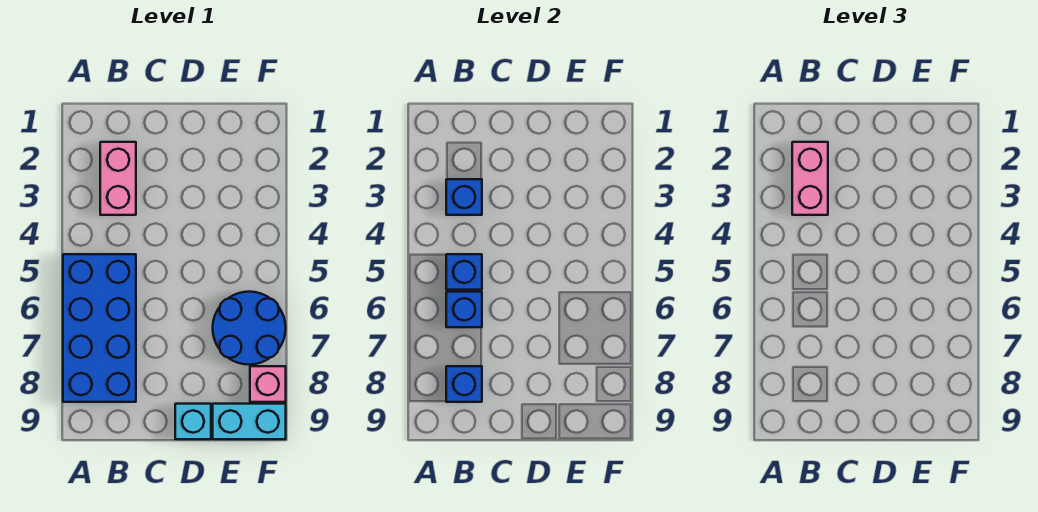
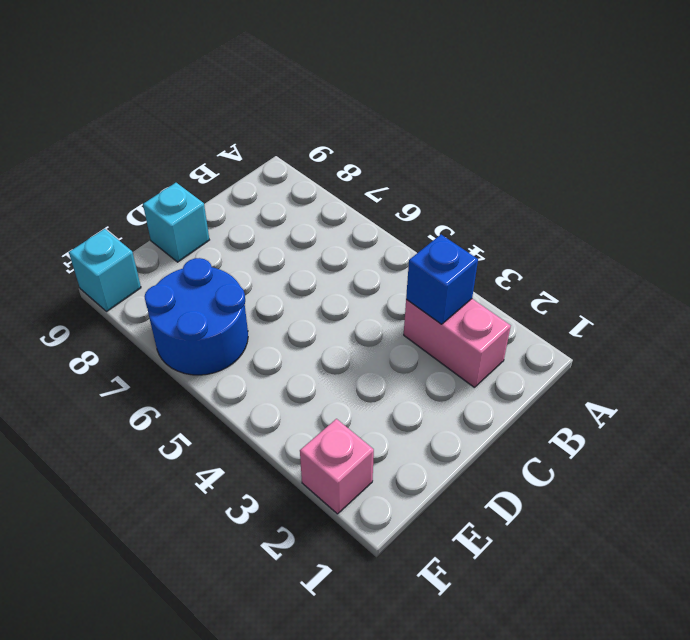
pink brick F2 level 1 -> pink brick F8 level 1
cyan brick F9 level 1 -> cyan brick E9:F9 level 1
none -> blue brick A5:B8 level 1
none -> blue brick B5 level 2

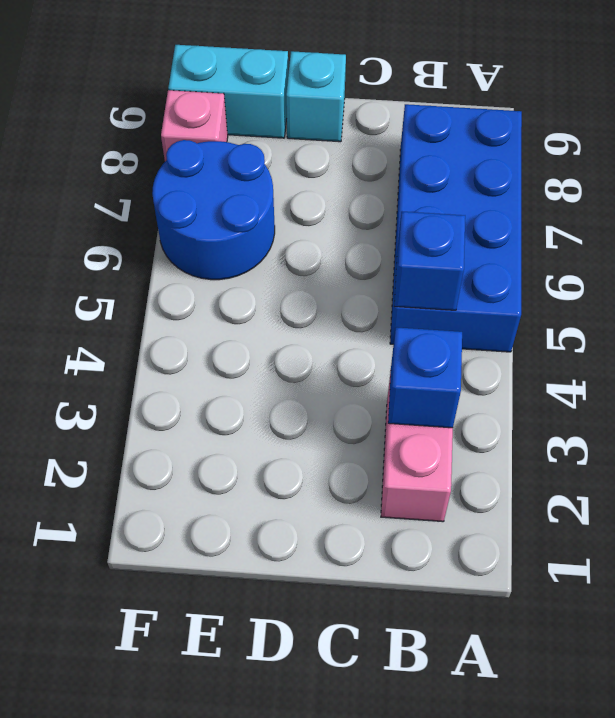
none -> blue brick B6 level 2
none -> blue brick B8 level 2

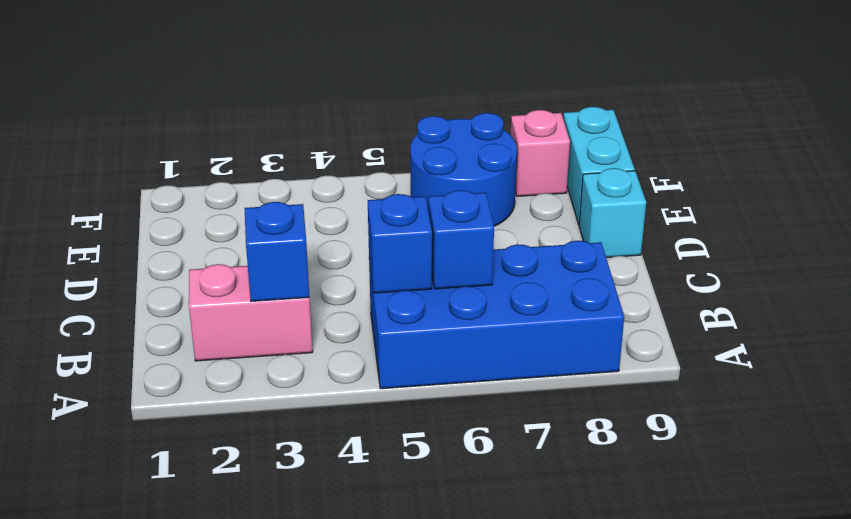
none -> blue brick B8 level 2
none -> pink brick B2:B3 level 3

